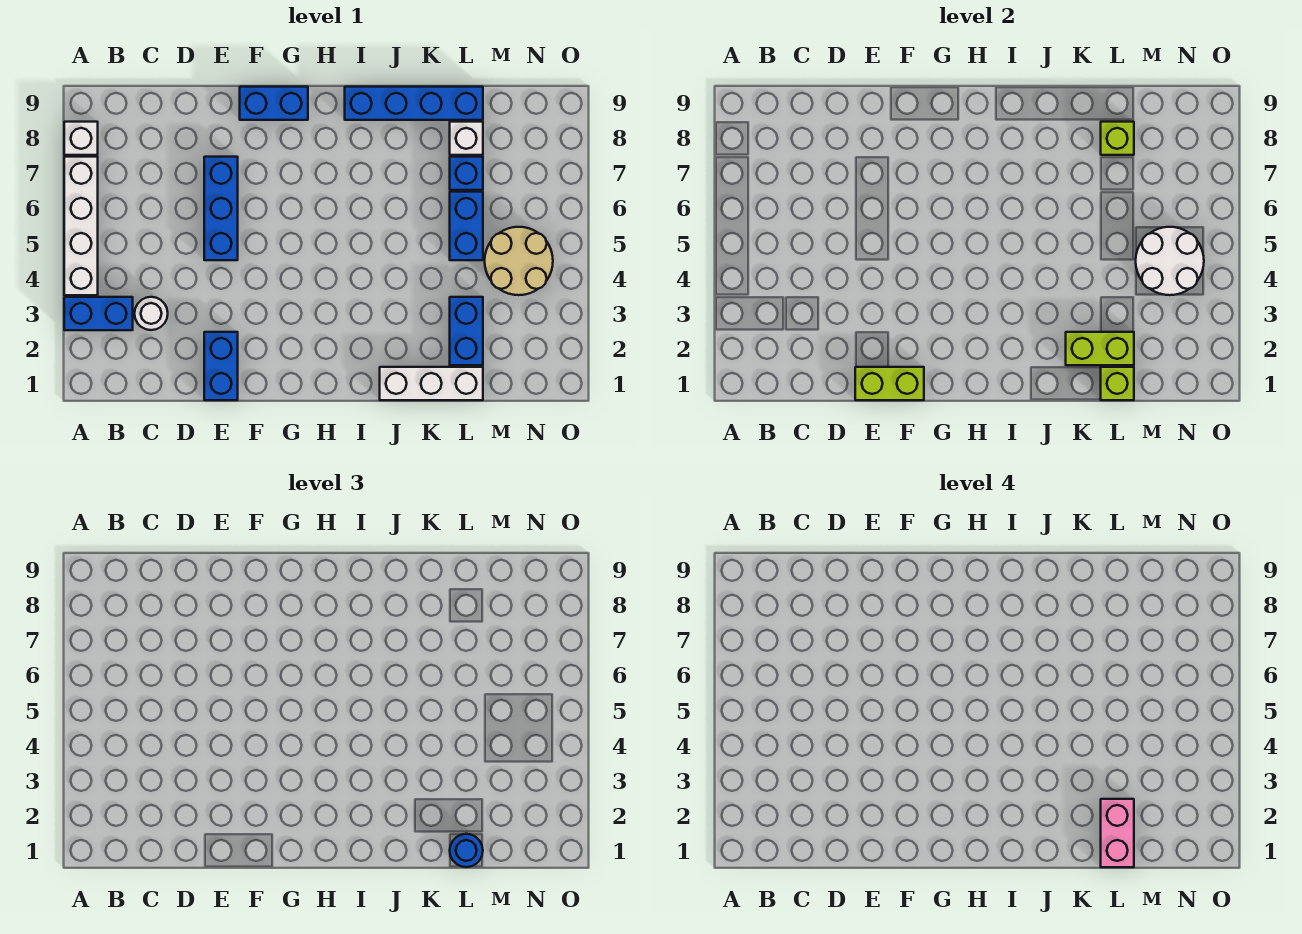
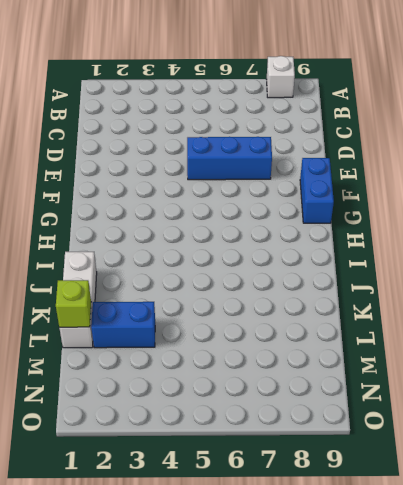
none -> blue brick A3:B3 level 1
none -> white brick A4:A7 level 1
none -> white round brick C3 level 1

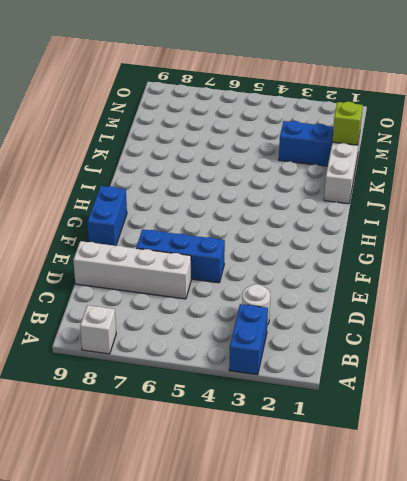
white brick D6:D9 level 1 -> white brick A4:A7 level 1
none -> blue brick E1:E2 level 1
none -> blue brick I9:L9 level 1
none -> blue brick L5:L6 level 1

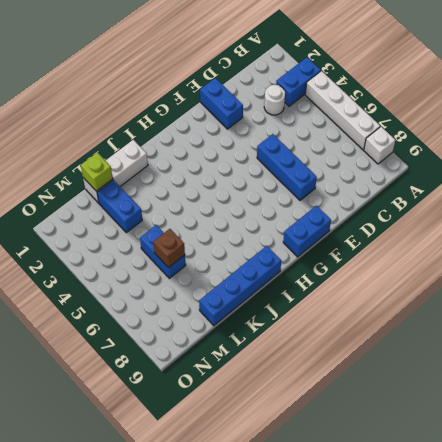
brown brick L6 level 2 -> none
none -> blue brick L7 level 1
none -> white brick L8 level 1
none -> tan round brick M4:N5 level 1

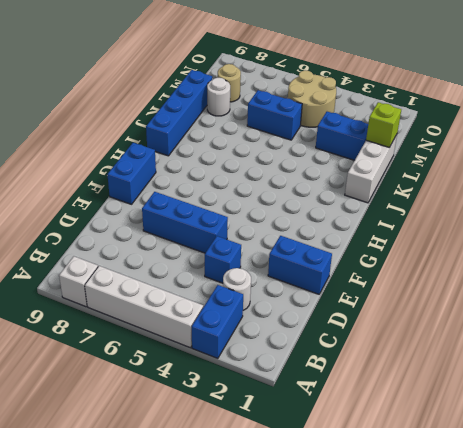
blue brick D4 level 1 -> blue brick L7 level 1
white round brick L8 level 1 -> white brick L8 level 1
tan round brick M8 level 1 -> none
none -> lime brick E1:F1 level 2
none -> lime brick K2:L2 level 2
none -> lime brick L8 level 2

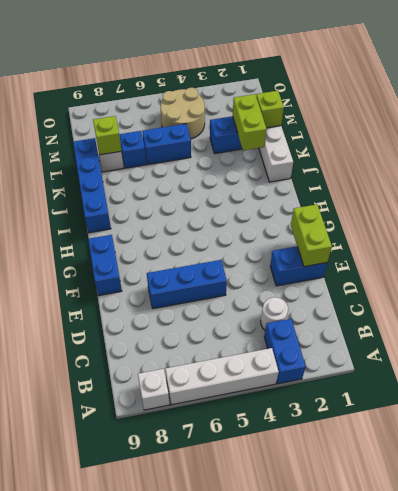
none -> white round brick M4:N5 level 2
none -> blue round brick L1 level 3
none -> pink brick L1:L2 level 4

